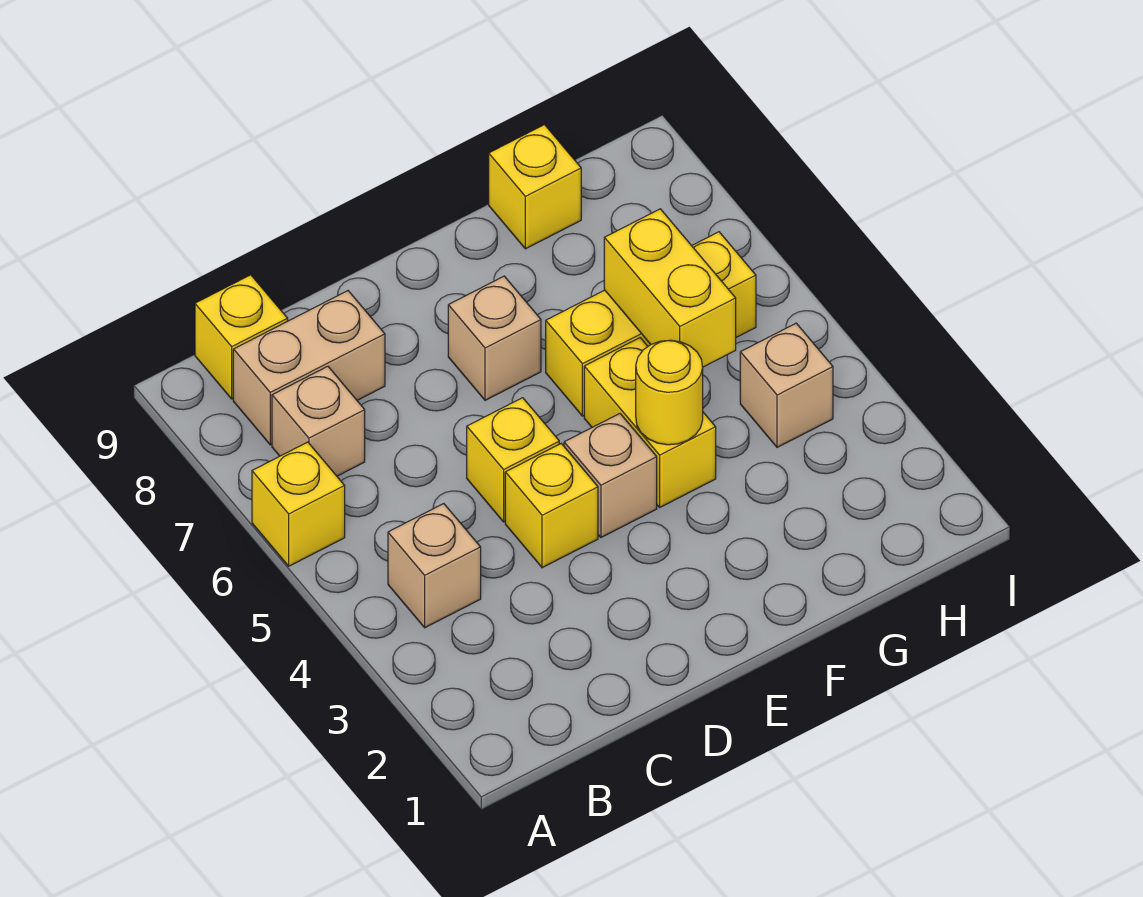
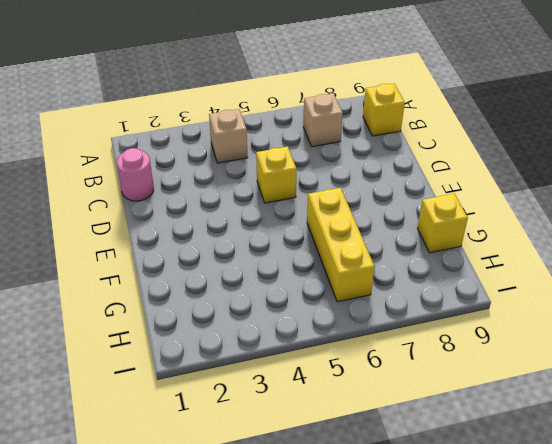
pink round brick C1 level 1 -> none
none -> yellow brick A6 level 1
none -> tan brick B8:C8 level 1
none -> yellow brick D4 level 1

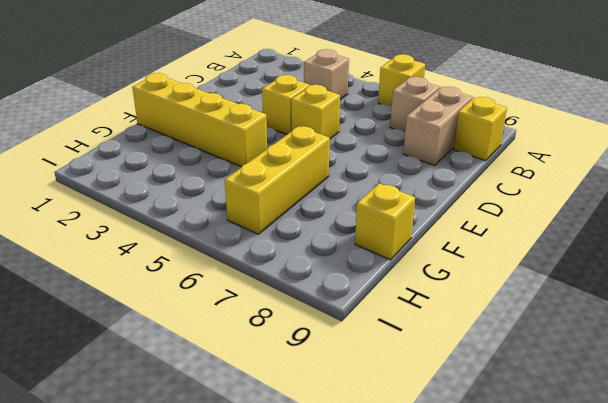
yellow brick F1:F4 level 1 -> yellow brick F4:F5 level 1
none -> tan brick E4 level 1
none -> tan brick E7 level 1
none -> tan brick H4 level 1

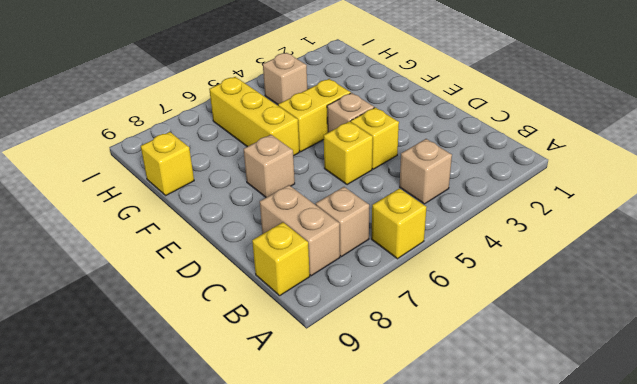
none -> yellow round brick F4 level 2
none -> yellow brick G5:G6 level 2

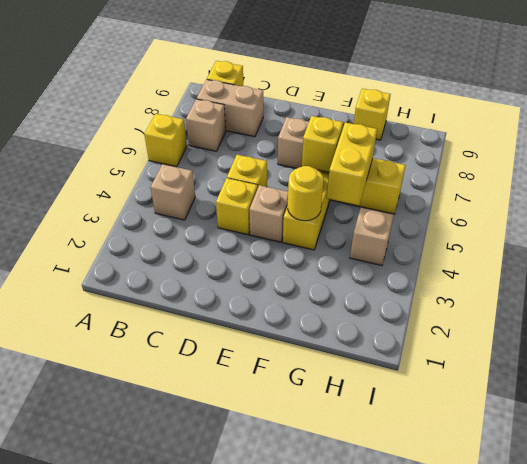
yellow brick F6 level 2 -> none

